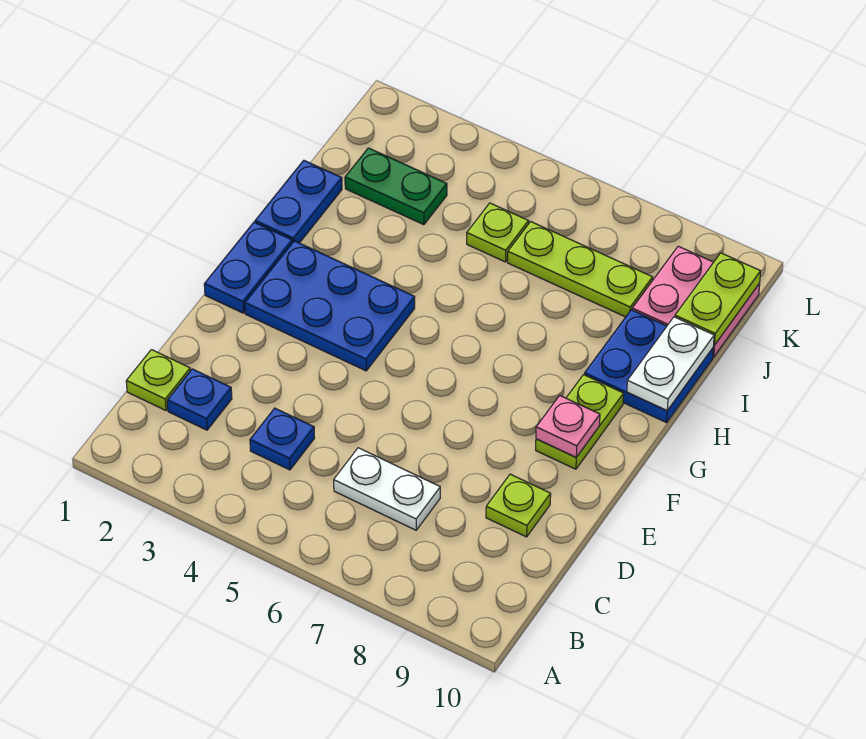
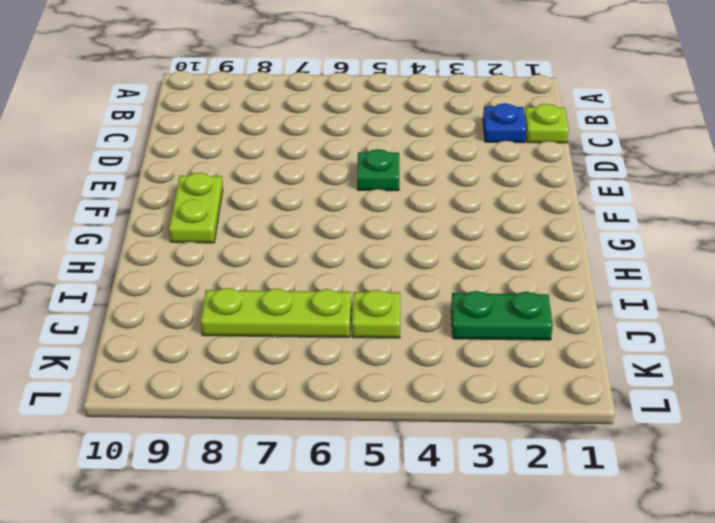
green plate E5 level 1 -> none
none -> blue plate C4 level 1
none -> white plate C6:C7 level 1
none -> lime plate D9 level 1

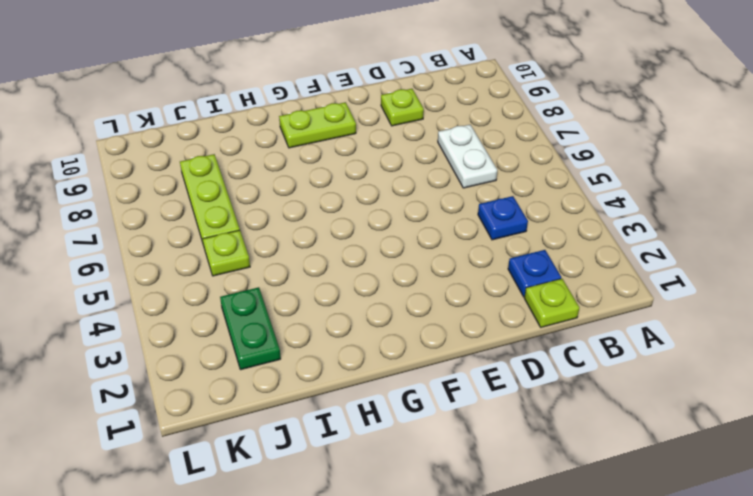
none -> blue plate F1:G1 level 1
none -> blue plate F2:G4 level 1
none -> blue plate H1:I1 level 1

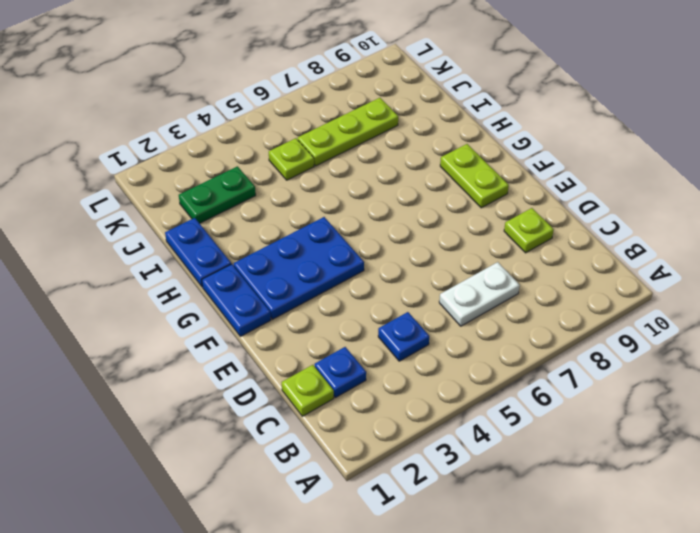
none -> blue plate H9:I10 level 1
none -> pink plate J9:K10 level 1
none -> pink plate F9 level 2

